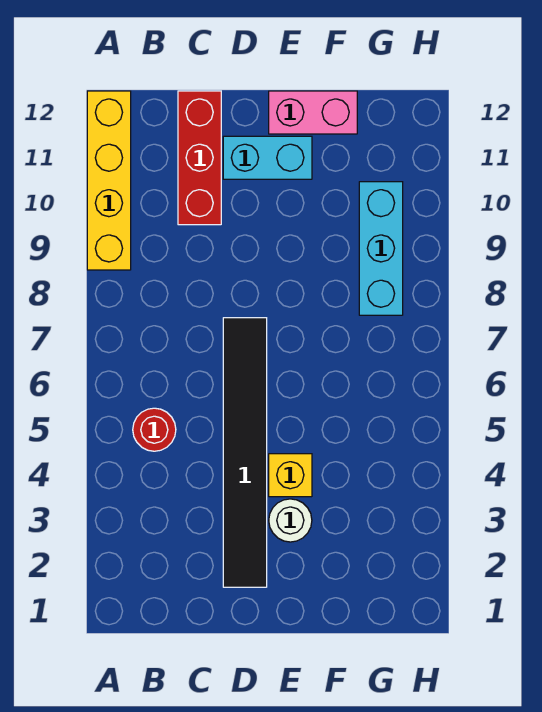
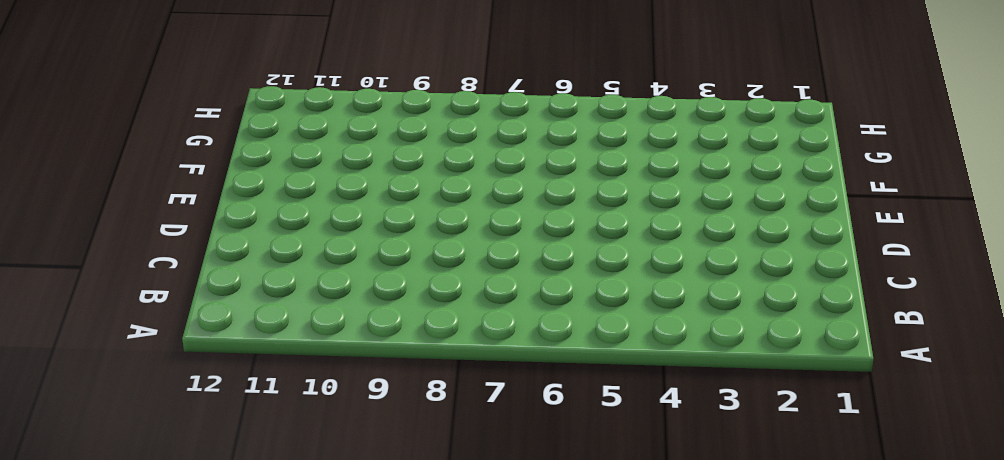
none -> yellow brick A9:A12 level 1
none -> red round brick B5 level 1

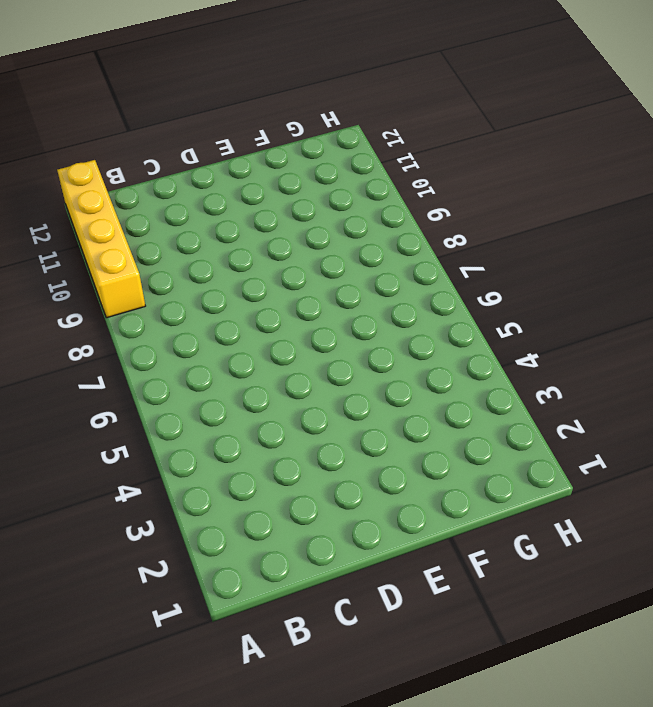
none -> red round brick B5 level 1
none -> red brick C10:C12 level 1

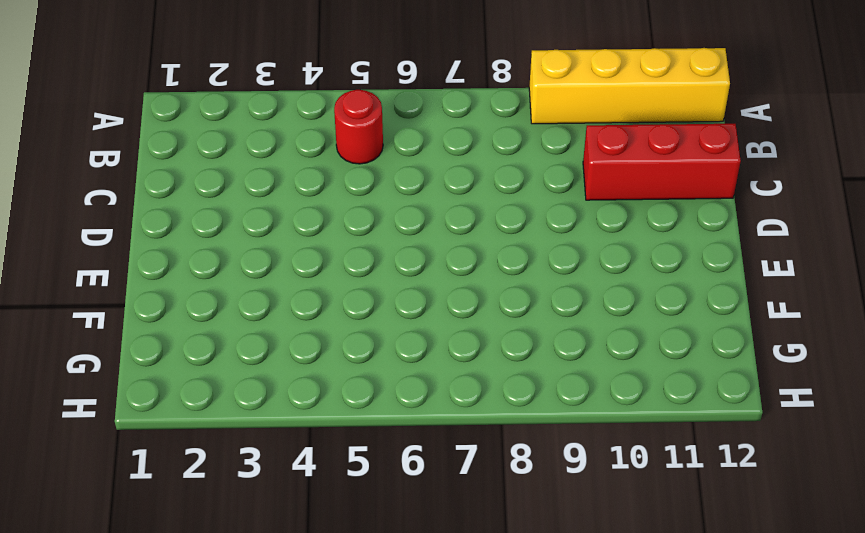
none -> black tile D2:D7 level 1
none -> cyan brick D11:E11 level 1

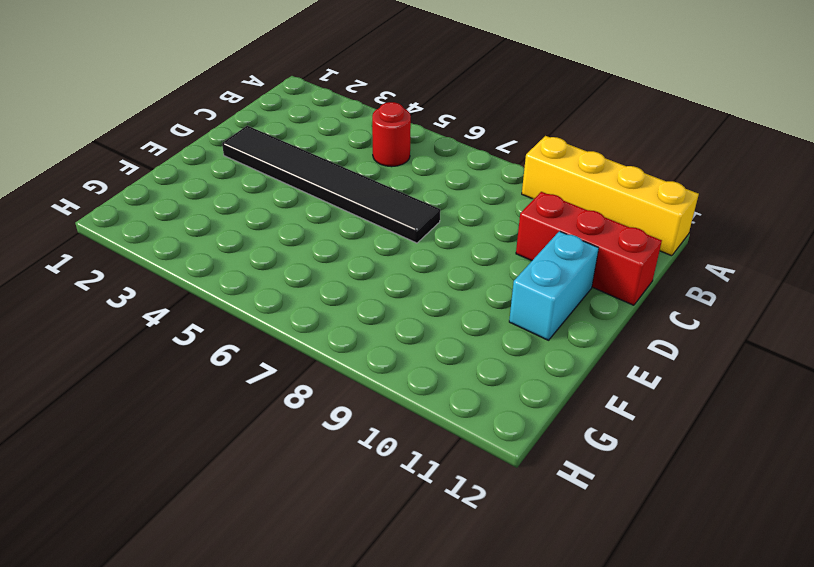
none -> white round brick E3 level 1
none -> yellow brick E4 level 1

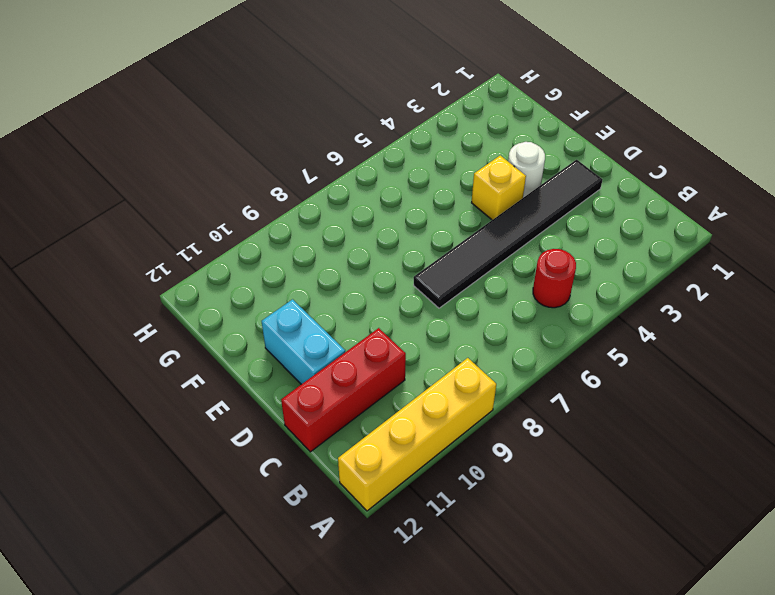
none -> pink brick E12:F12 level 1
none -> cyan brick G8:G10 level 1

